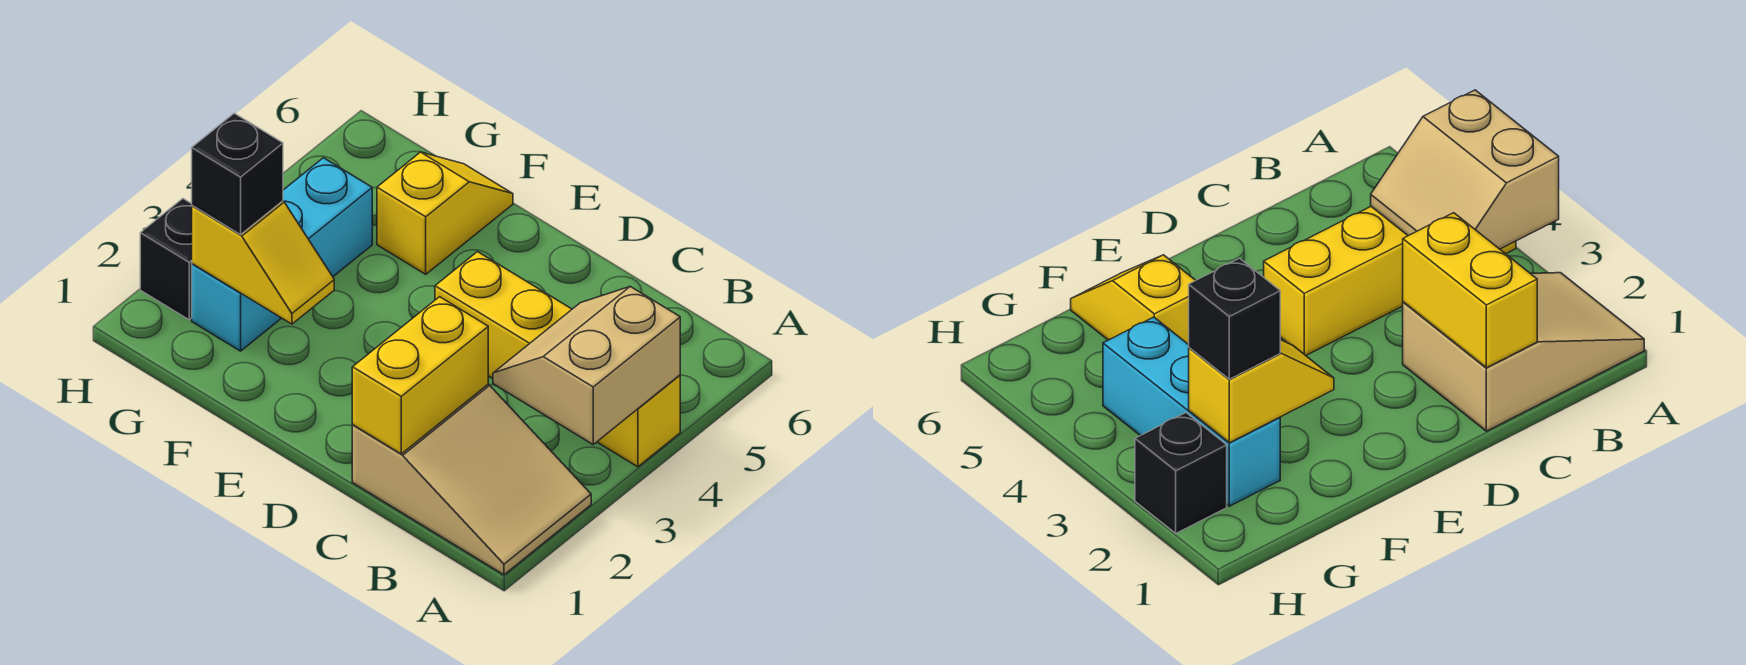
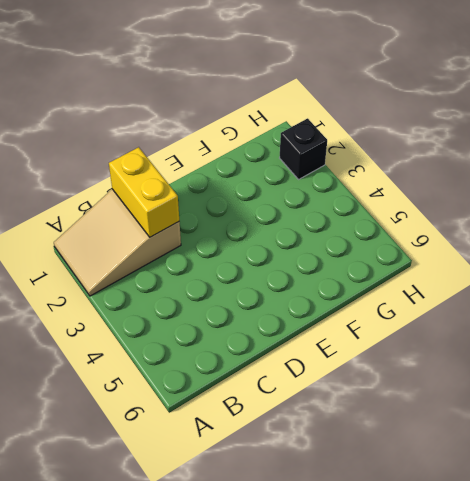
none -> yellow brick A4:D4 level 1
none -> yellow slope F5:F6 level 1 top 5

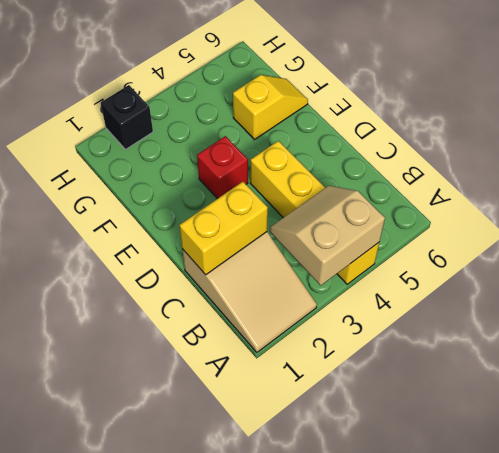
red brick E3 level 1 -> none
none -> cyan brick G2:G4 level 1
none -> yellow slope F2:G2 level 2 top G

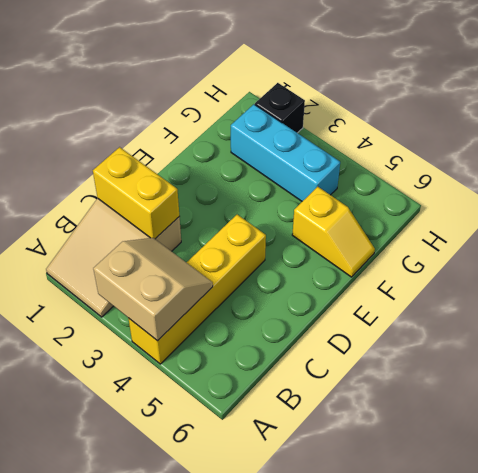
none -> yellow slope F2:G2 level 2 top G
none -> black brick G2 level 3

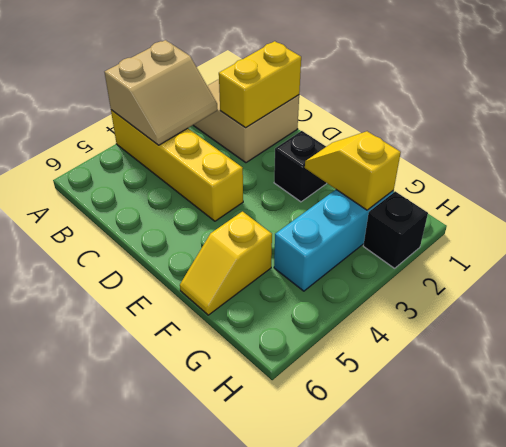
black brick E2 level 1 -> black brick G2 level 3

